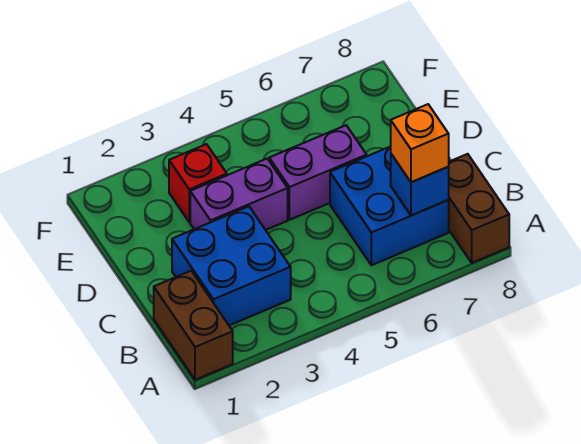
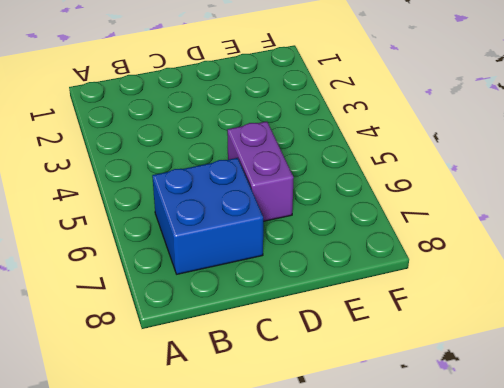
none -> brown brick A1:B1 level 1
none -> brown brick A8:B8 level 1

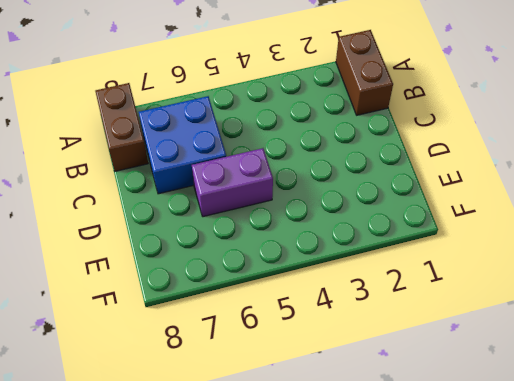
none -> blue brick B2:C3 level 1
none -> purple brick D3:D4 level 1

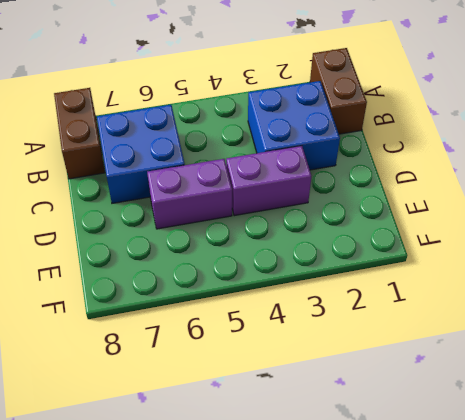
none -> red brick E3 level 1
none -> blue brick B7 level 2

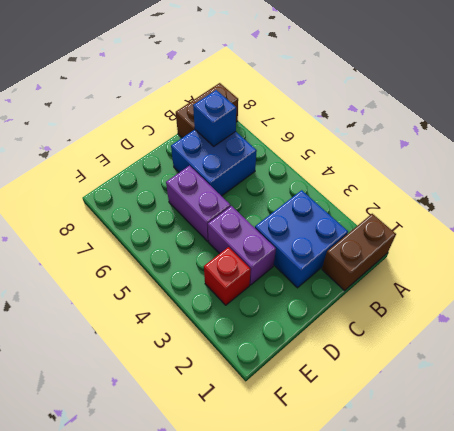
none -> orange brick B7 level 3

